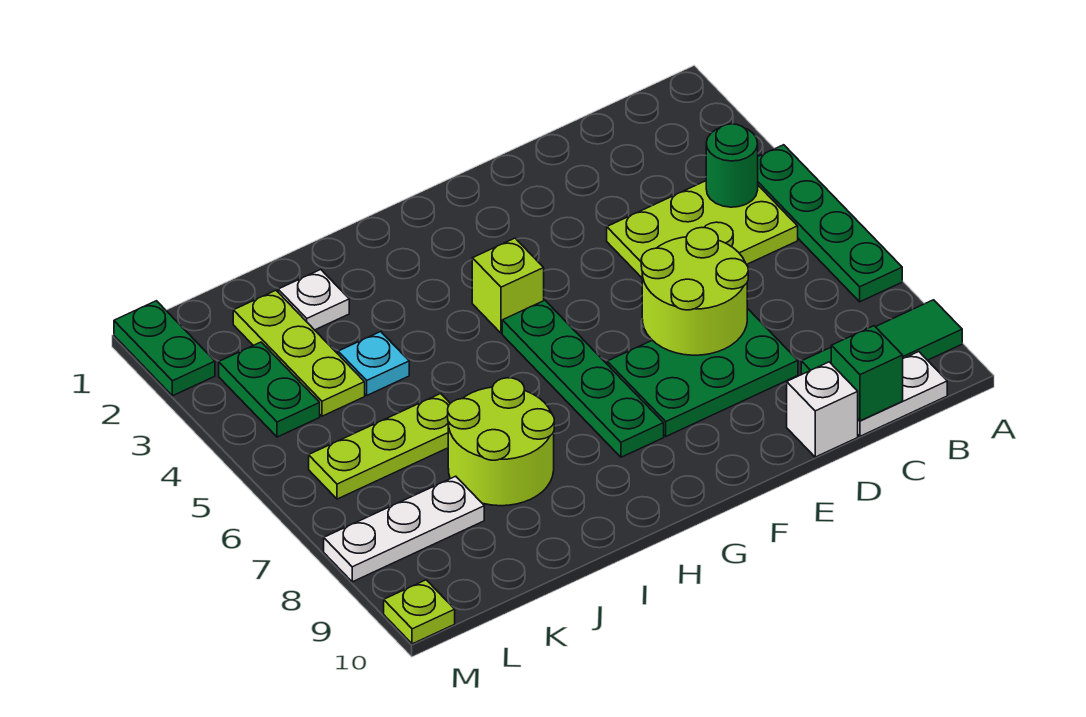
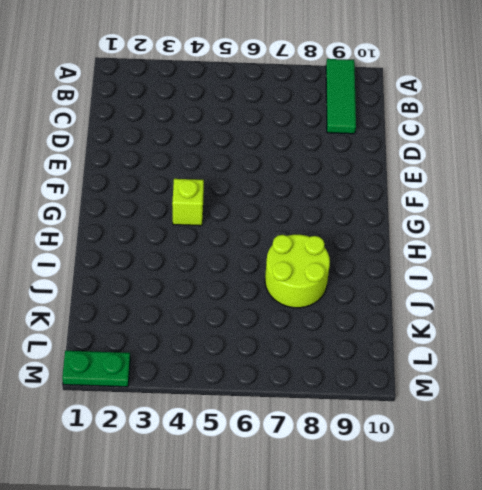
none -> green plate A4:A7 level 1
none -> lime plate B4:D5 level 1
none -> white plate B10:C10 level 1

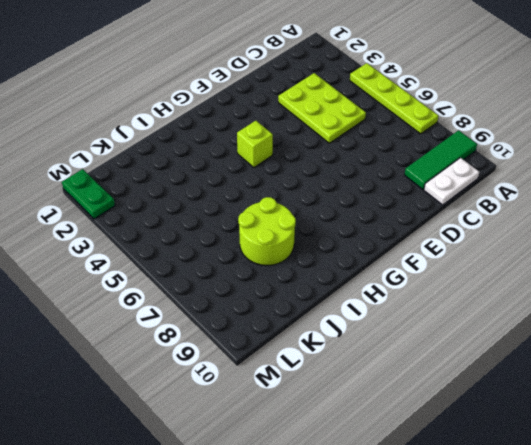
lime plate A4:A7 level 1 -> green plate A4:A7 level 1
lime plate C3:D5 level 1 -> lime plate B4:D5 level 1
none -> green plate D7:F8 level 1
none -> white brick D10 level 1
none -> green plate G5:G8 level 1

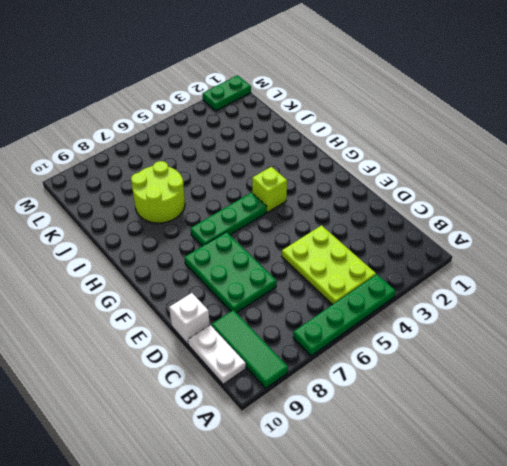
green plate G5:G7 level 1 -> green plate G5:G8 level 1
none -> white plate J2 level 1
none -> cyan plate J4 level 1
none -> lime plate J6:L6 level 1

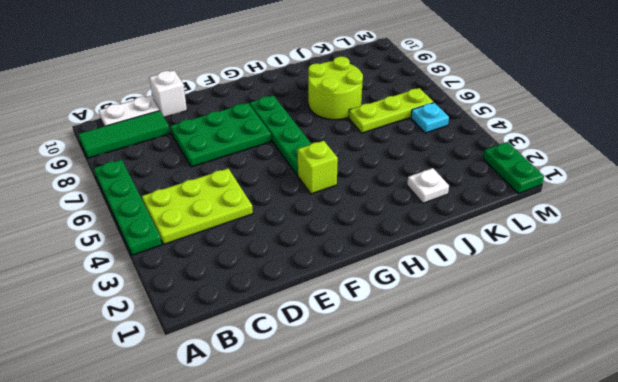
cyan plate L5 level 1 -> cyan plate J4 level 1
none -> lime plate K2:K4 level 1
none -> white plate K8:M8 level 1
none -> green plate L3:L4 level 1

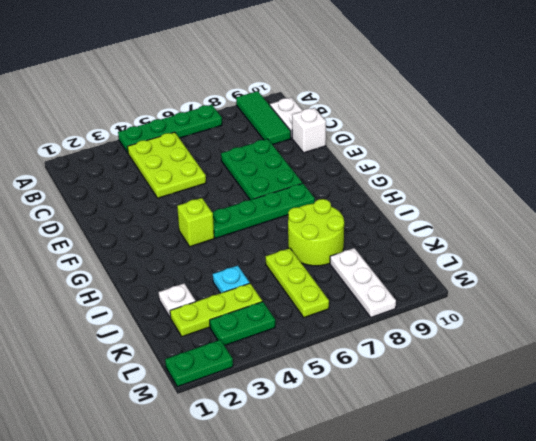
none -> lime plate M10 level 1
none -> green round brick B4 level 2
none -> green brick C10 level 2

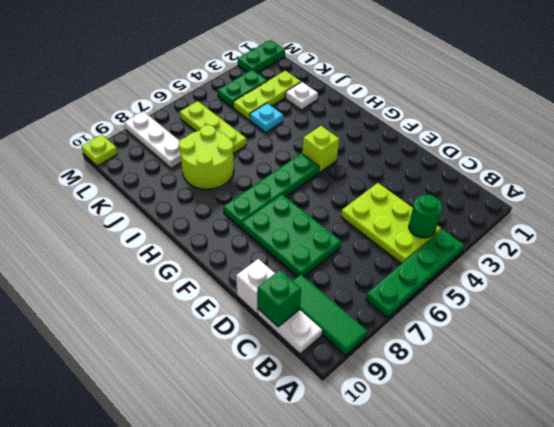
none -> lime round brick D6:E7 level 2

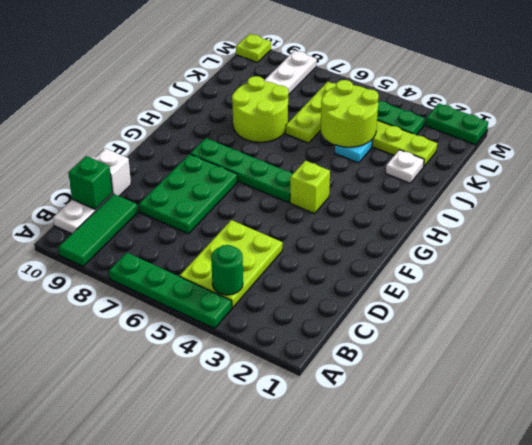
lime round brick J4:K5 level 2 -> lime round brick D6:E7 level 2

